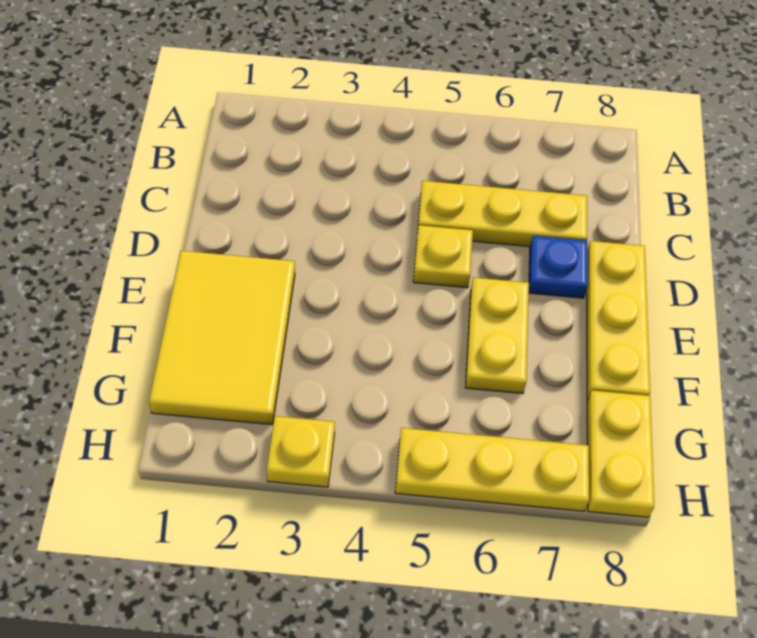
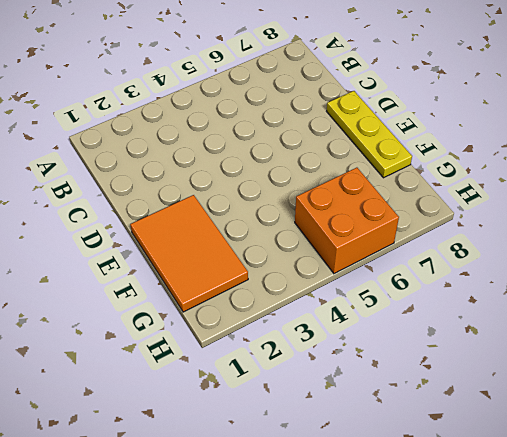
orange tile E1:G2 level 1 -> yellow tile E1:G2 level 1
orange brick G5:H6 level 1 -> yellow plate H5:H7 level 1
none -> yellow plate C5:C7 level 1
none -> yellow plate D5 level 1

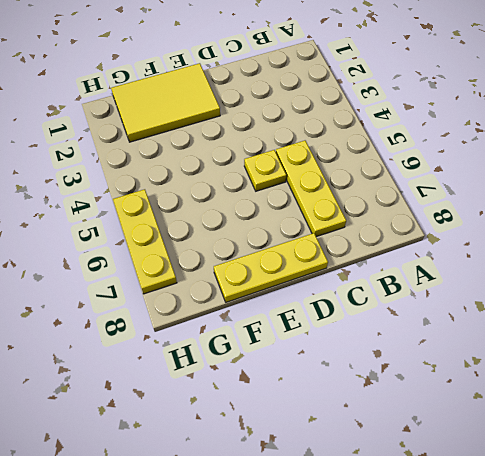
none -> blue plate D7 level 1
none -> yellow plate E6:F6 level 1

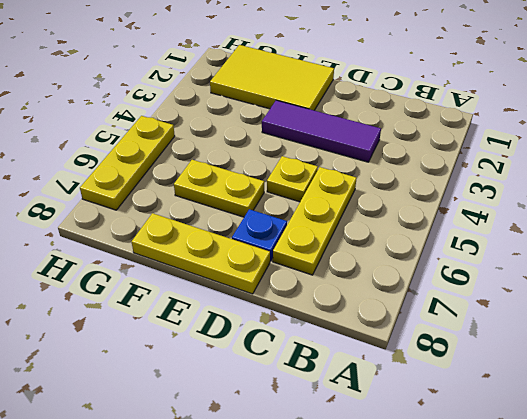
purple tile C3:E3 level 1 -> none
none -> yellow plate G8:H8 level 1
none -> yellow plate H3 level 1

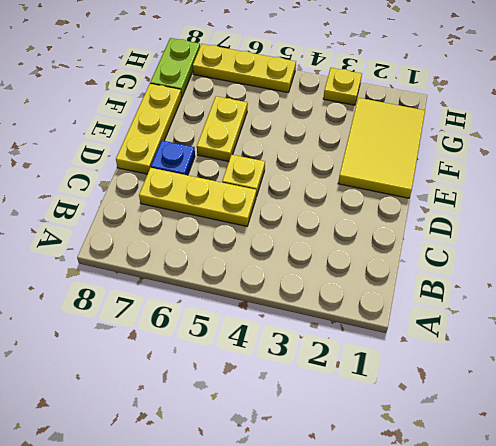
lime plate G8:H8 level 1 -> yellow plate G8:H8 level 1

